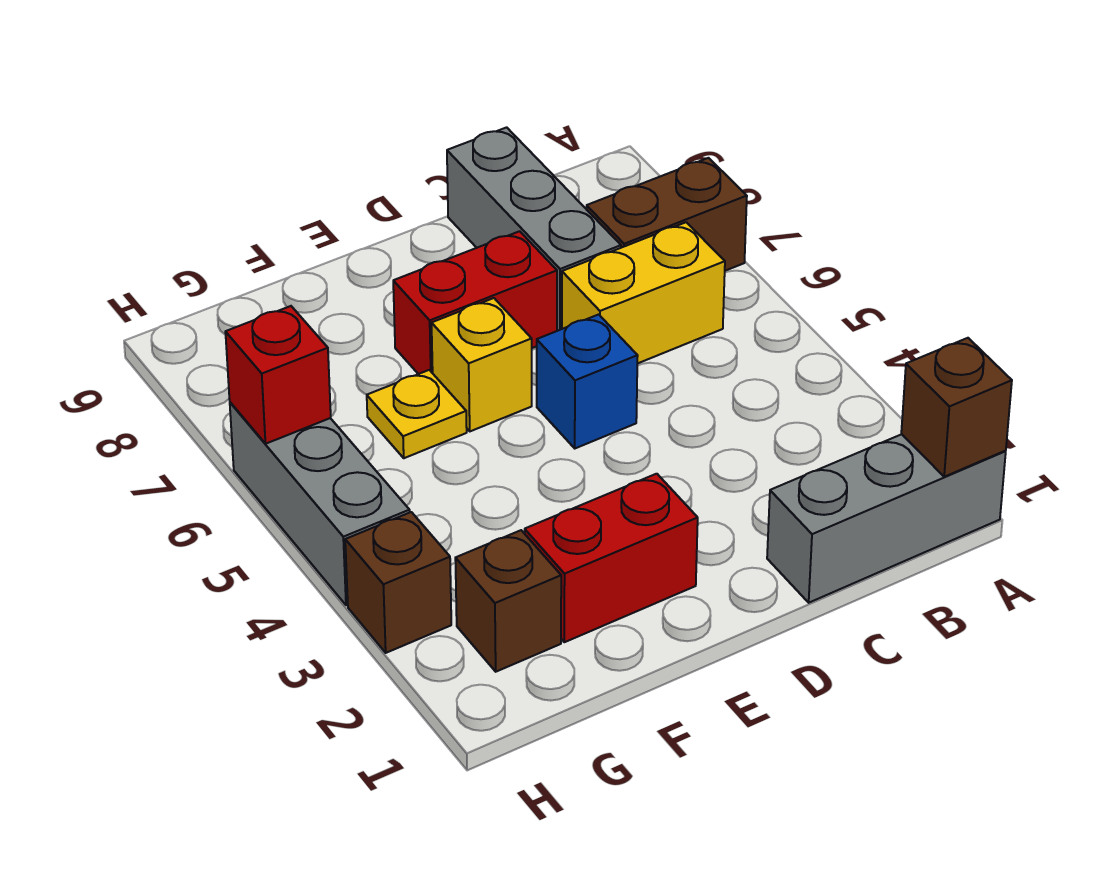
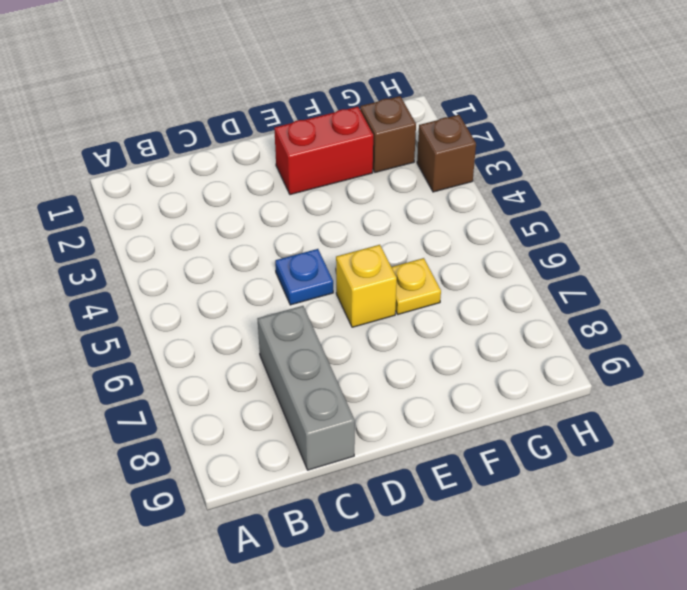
blue plate D5 level 1 -> blue brick D5 level 1
none -> grey brick A1:C1 level 1
none -> brown brick A7:B7 level 1
none -> yellow brick B6:C6 level 1

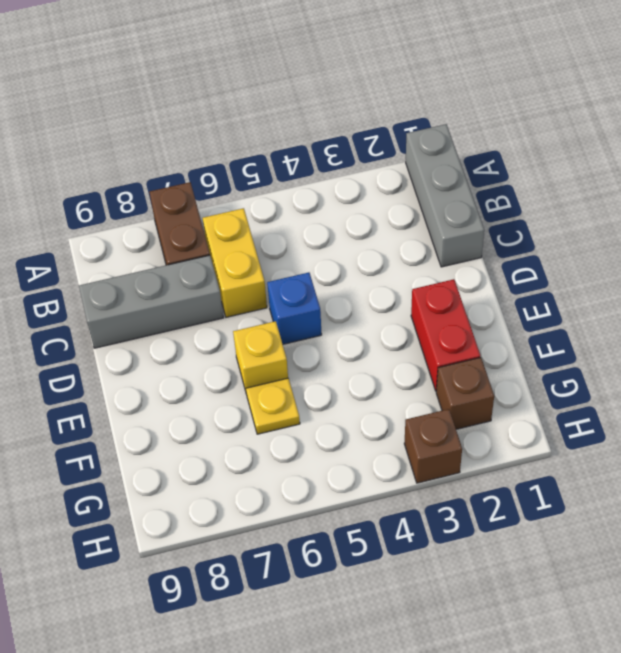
none -> red brick D7:E7 level 1
none -> grey brick H4:H6 level 1
none -> brown brick A1 level 2

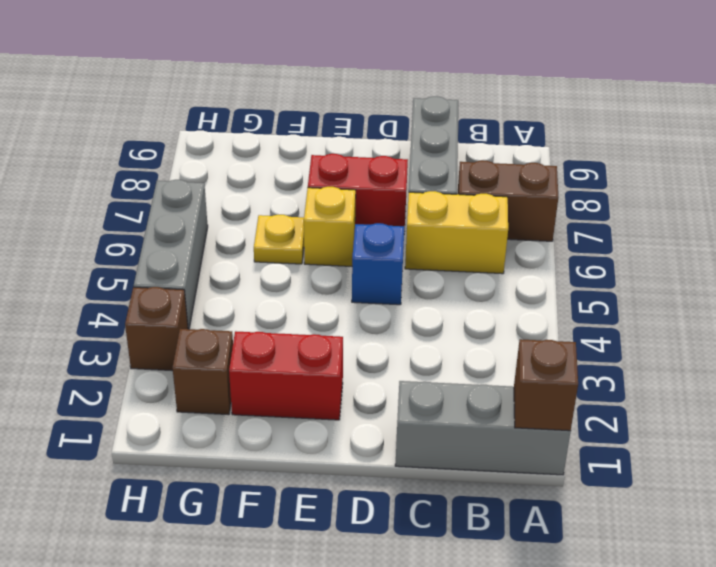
none -> red brick H6 level 2

